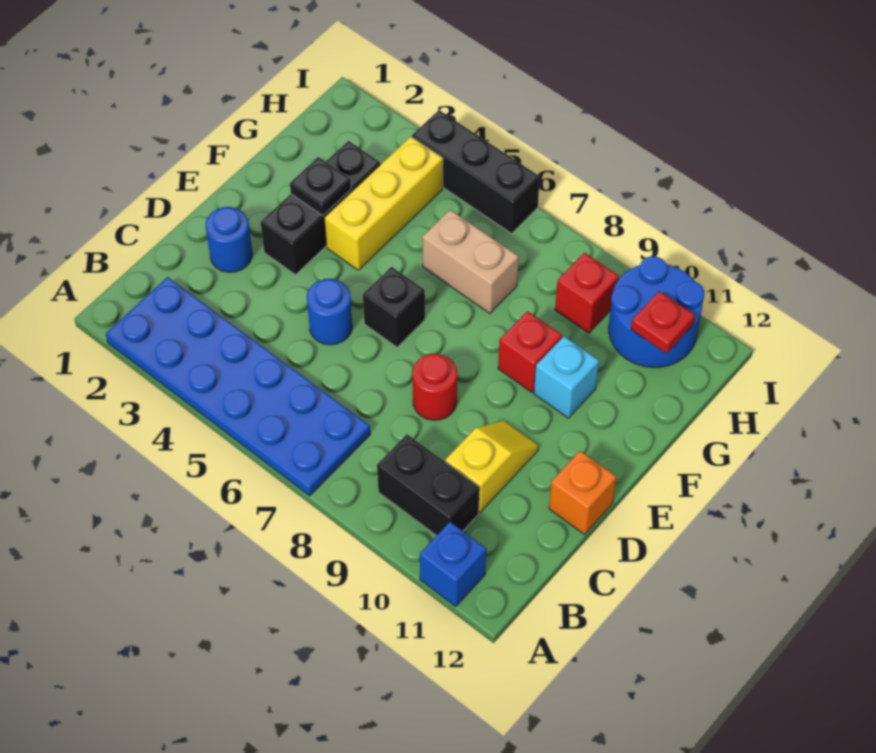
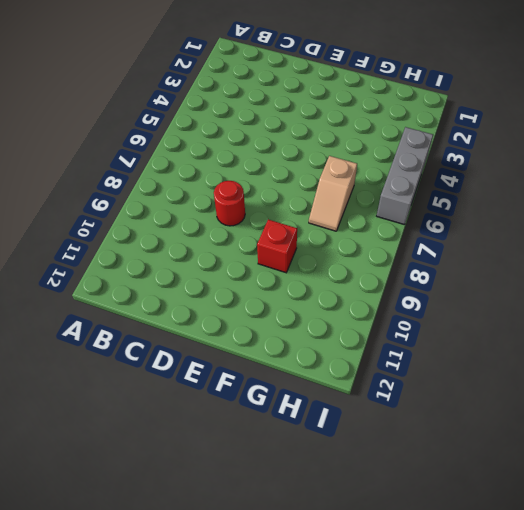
tan slope G6:G7 level 1 top 6 -> tan brick G6:G7 level 1
grey brick I4:I6 level 1 -> black brick I4:I6 level 1
none -> blue plate A2:B7 level 1
none -> blue brick A11 level 1
none -> black brick B9:B10 level 1

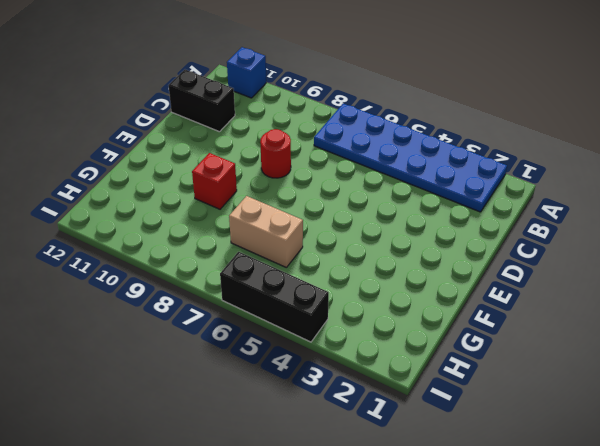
black brick C11:C12 level 1 -> black brick B9:B10 level 1
none -> yellow slope C10:D10 level 1 top C
none -> blue round brick D2 level 1
none -> blue round brick D5 level 1

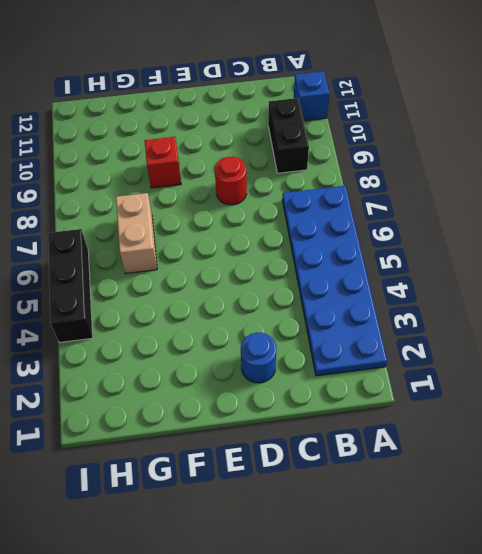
none -> yellow slope C10:D10 level 1 top C
none -> blue round brick D5 level 1
none -> orange brick D12 level 1

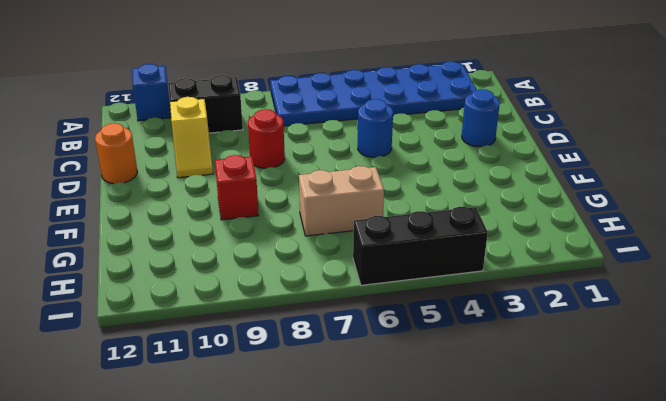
orange round brick D12 level 1 -> orange brick D12 level 1
none -> black brick E3:G3 level 1
none -> black brick E6 level 1
none -> yellow brick F4:H4 level 1

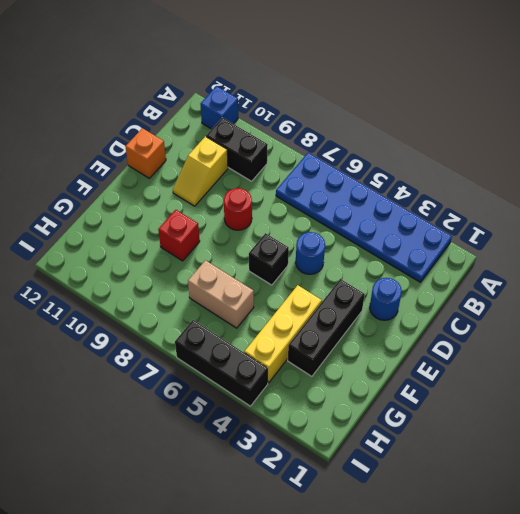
none -> cyan brick F10 level 1
none -> red brick H9 level 1
none -> blue round brick H10:I11 level 1

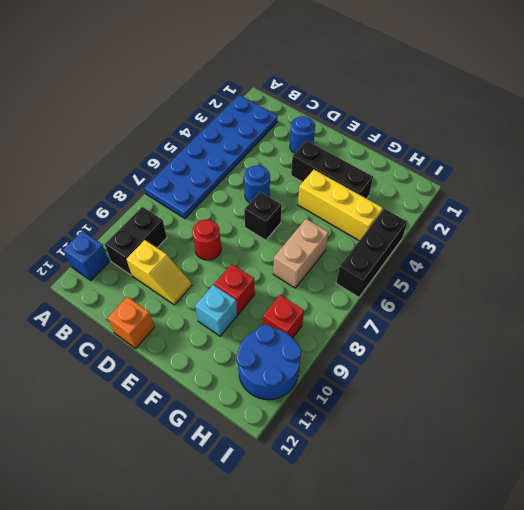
none -> black plate F3 level 2
none -> red plate H11 level 2

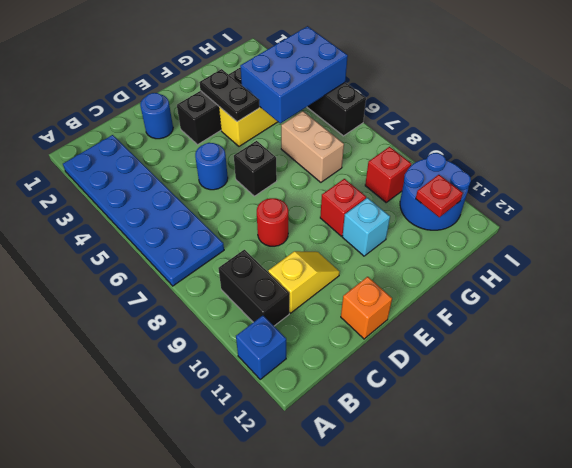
black plate F3:F4 level 2 -> black plate F3 level 2
blue brick G4:I5 level 2 -> none

